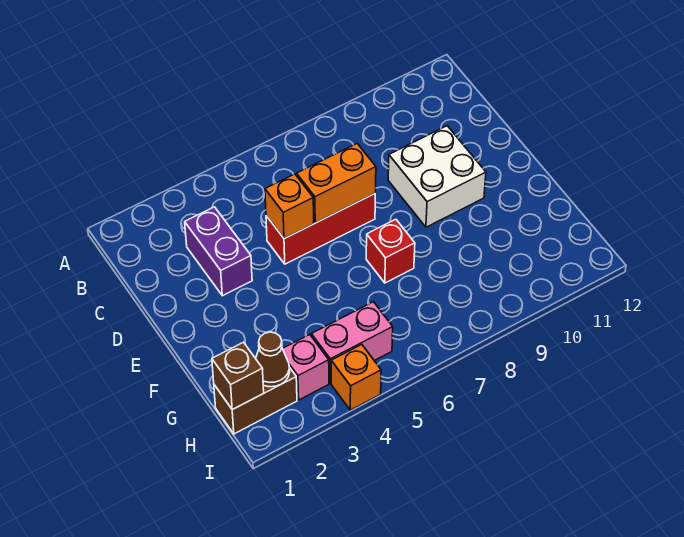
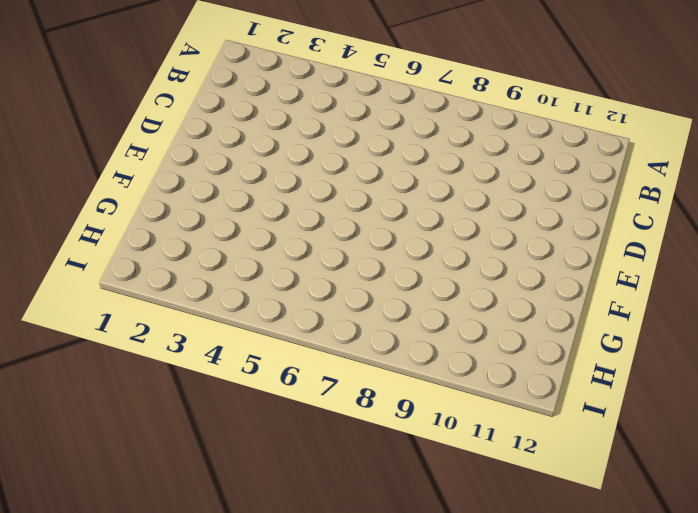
none -> purple brick C3:D3 level 1
none -> red brick D5:D7 level 1
none -> white brick D9:E10 level 1

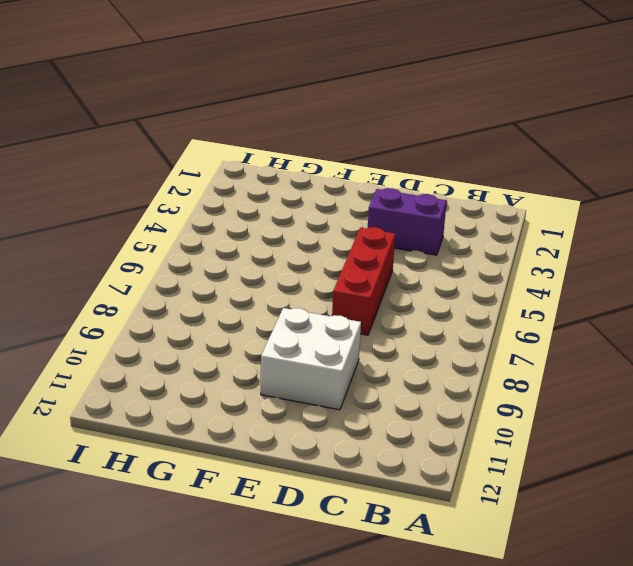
none -> red brick F7 level 1
none -> brown brick H1:H2 level 1
none -> pink brick H3 level 1

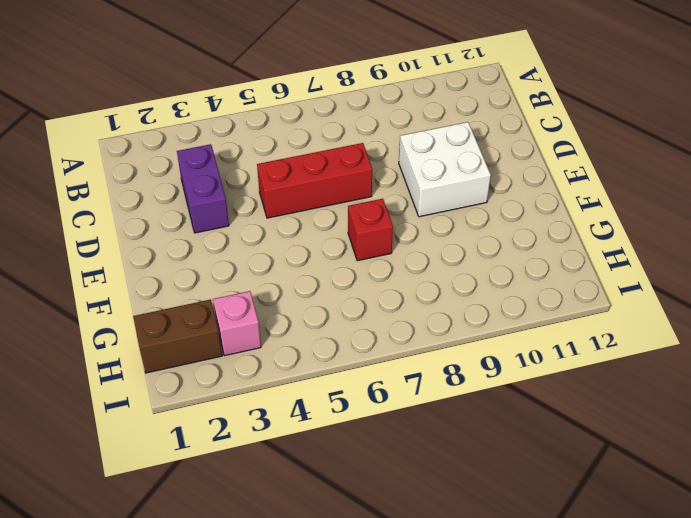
none -> pink brick H4:H5 level 1
none -> orange brick I4 level 1
none -> orange brick D5 level 2

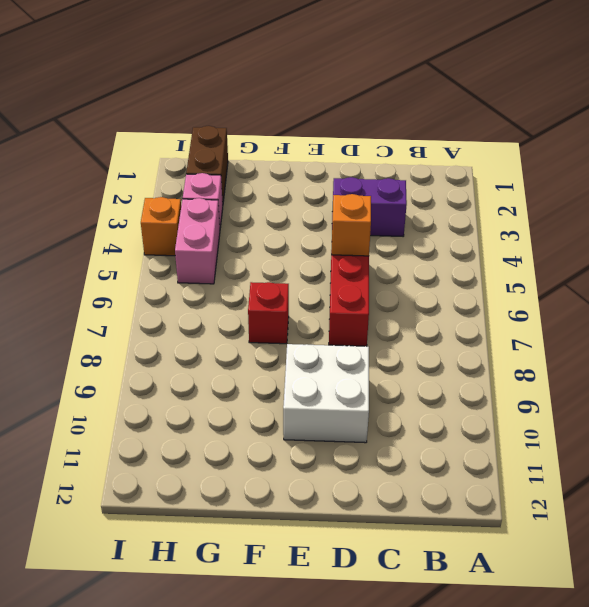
none -> orange brick D6:D7 level 2
none -> brown brick H1 level 2
none -> brown cone H2 level 2

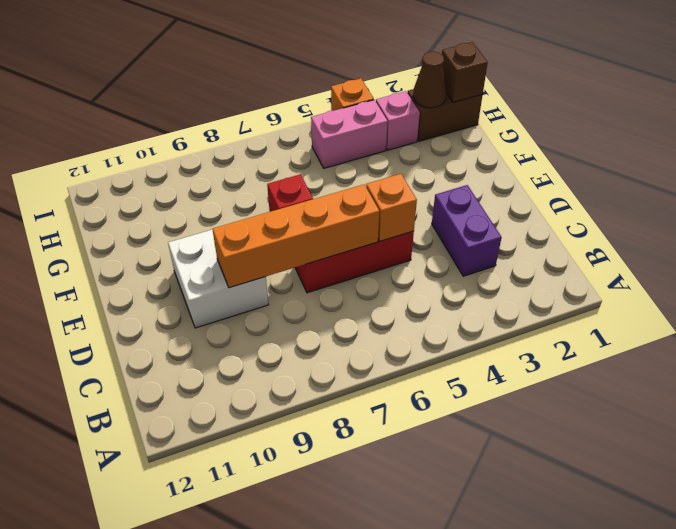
orange brick D6:D9 level 2 -> orange brick D6:D7 level 2

